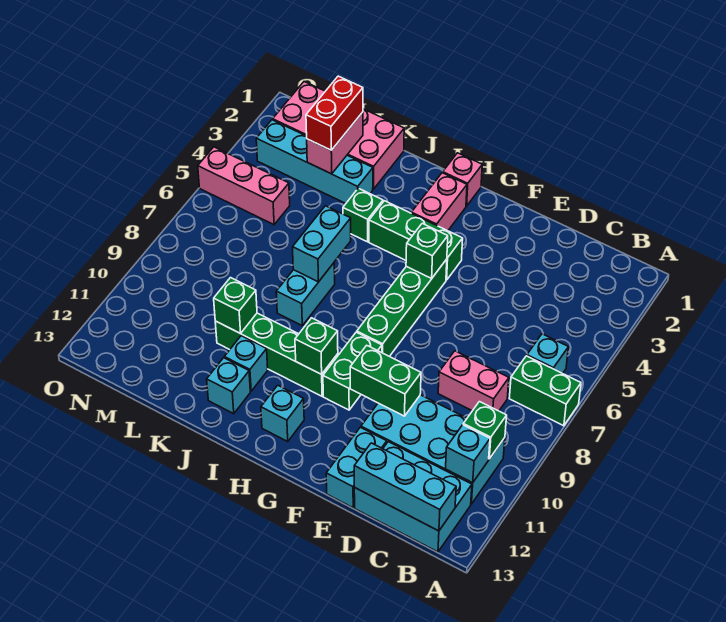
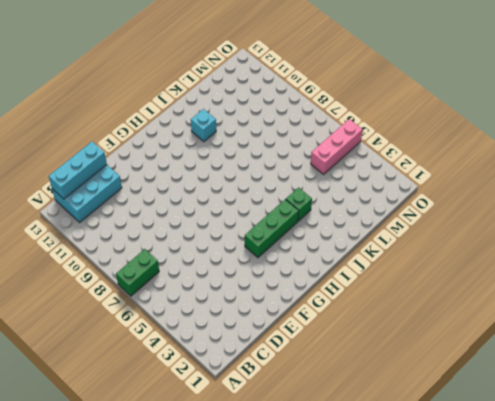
none -> cyan brick B6 level 1
none -> cyan brick B10:E11 level 1
none -> pink brick C8:D8 level 1
none -> cyan brick E12:E13 level 1

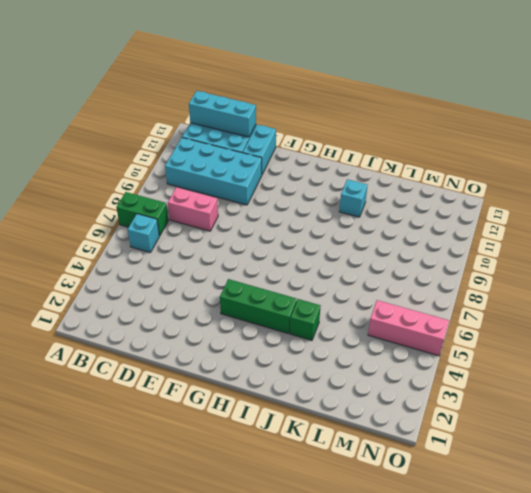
none -> green brick G5:G8 level 1
none -> green brick G9:G10 level 1
none -> pink brick H1 level 1
none -> pink brick H2:H3 level 1

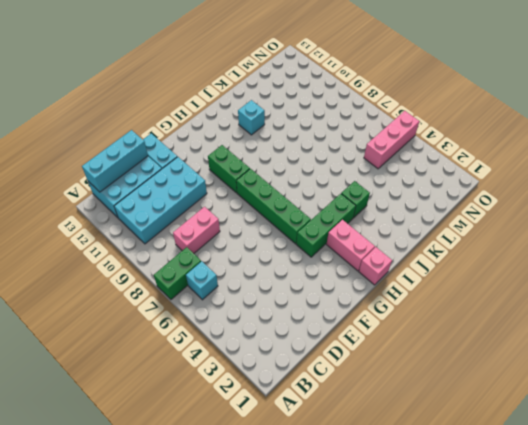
none -> green brick H10:K10 level 1
none -> cyan brick H12 level 1
none -> cyan brick J7:J8 level 1
none -> cyan brick J12 level 1

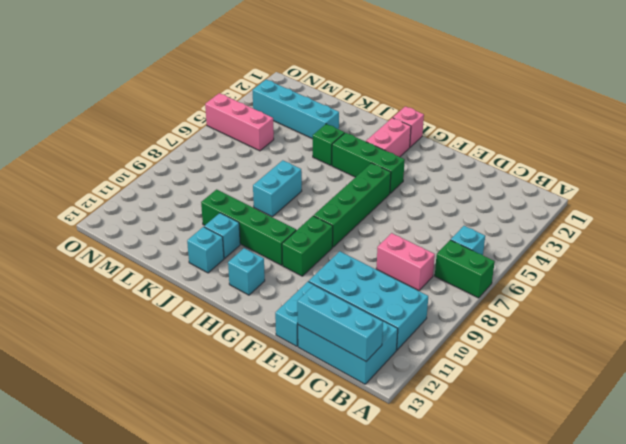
none -> pink brick K1:N2 level 1
none -> green brick B10 level 2
none -> cyan brick B11 level 2
none -> green brick E10:F10 level 2

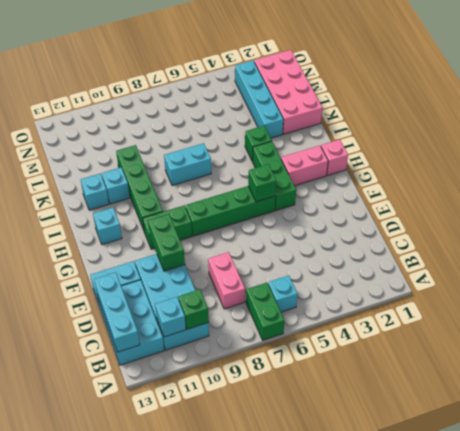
none -> pink brick M5:O5 level 1
none -> green brick H10 level 2
none -> cyan brick J6:J7 level 2
none -> green brick K10 level 2

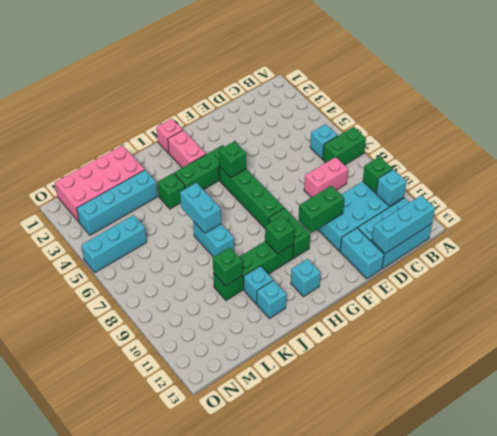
cyan brick M5:O5 level 1 -> pink brick M5:O5 level 1
none -> pink brick L2:L3 level 2
none -> red brick L2:L3 level 3

